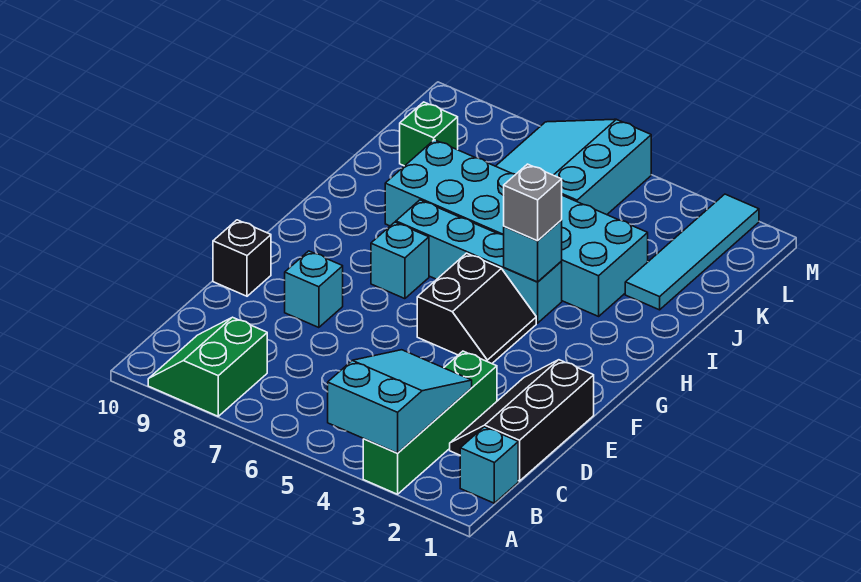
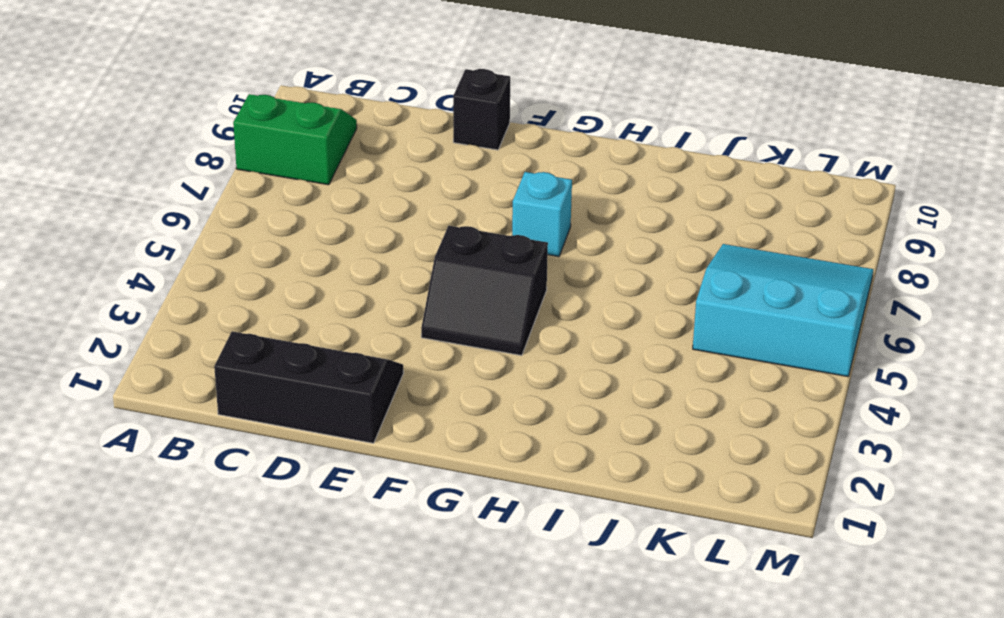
none -> green brick A3:D3 level 1
none -> cyan brick B1 level 1
none -> cyan brick E8 level 1

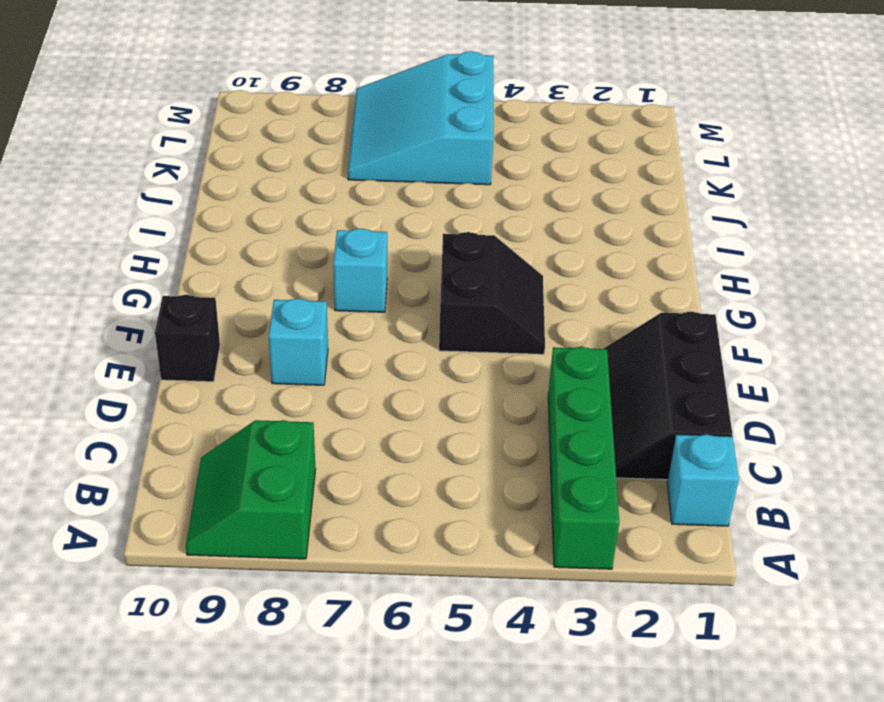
none -> cyan brick H4:H7 level 1
none -> cyan brick I3:J8 level 1
none -> cyan tile J2:M2 level 1

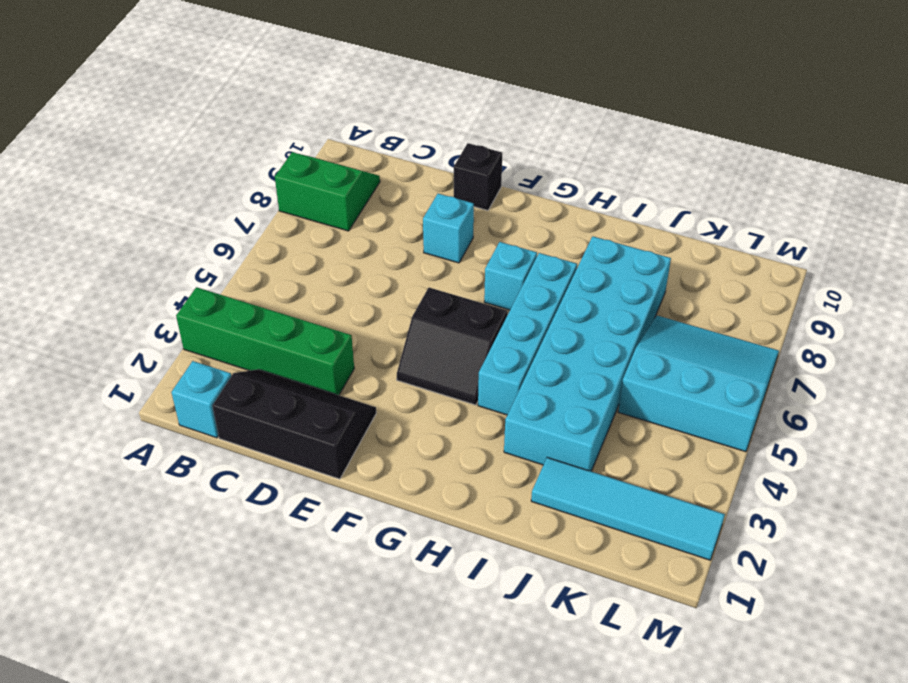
none -> green brick K9 level 1
none -> cyan slope A3:C4 level 2 top A
none -> cyan brick H4 level 2

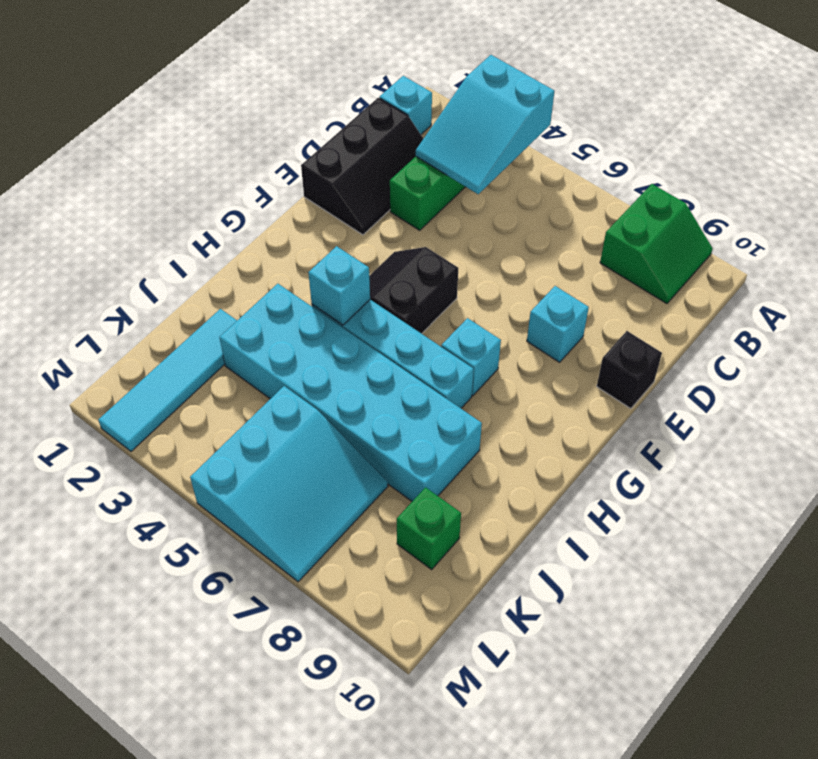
none -> grey brick H4 level 3

